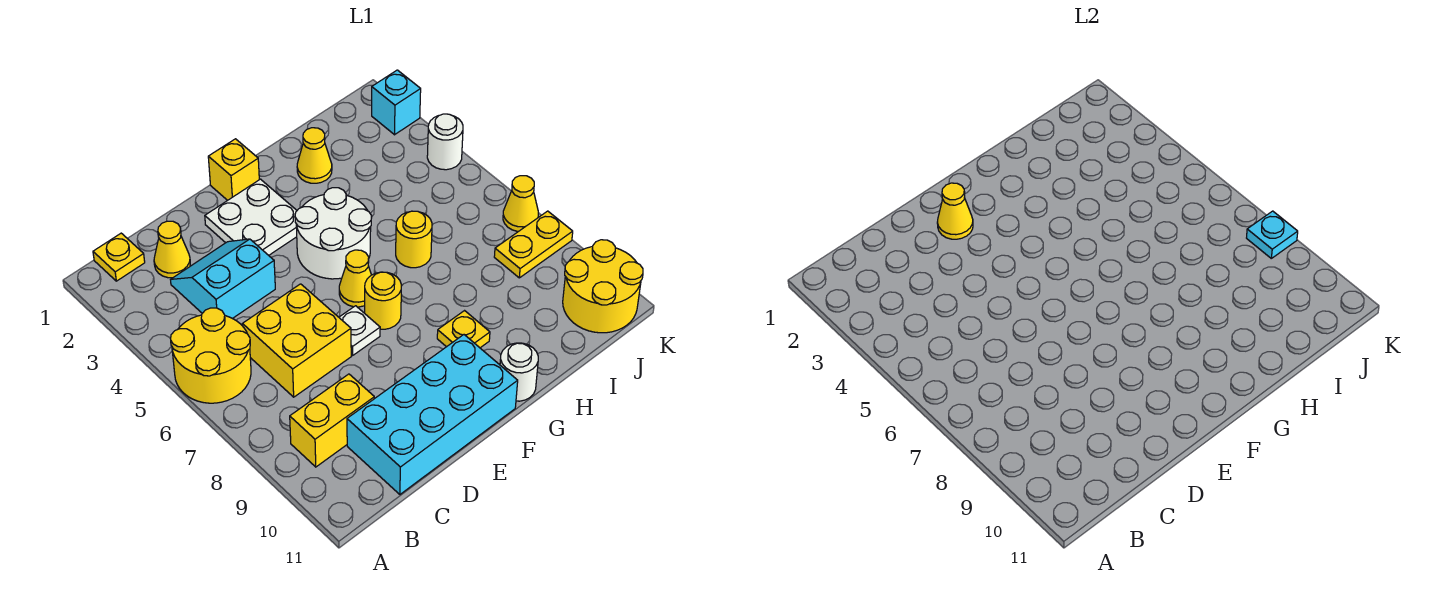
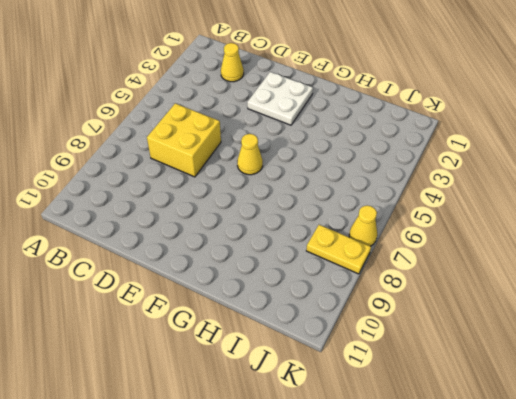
none -> yellow round brick A5:B6 level 1
none -> yellow plate B1 level 1
none -> yellow brick B9:C9 level 1

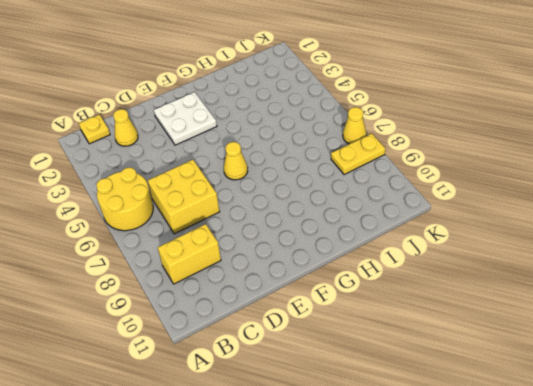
none -> cyan slope C3:D4 level 1 top 4
none -> cyan brick C10:F11 level 1
none -> white plate E7 level 1

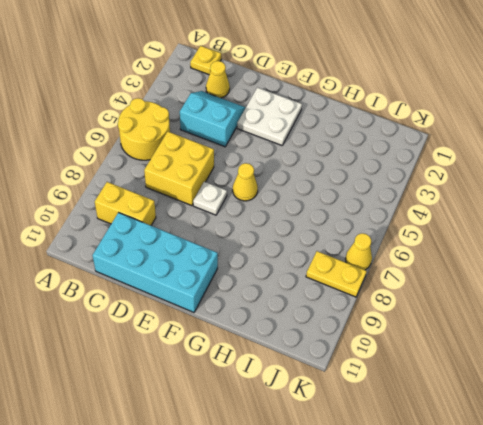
none -> yellow brick F1 level 1
none -> white round brick F4:G5 level 1
none -> yellow round brick F7 level 1

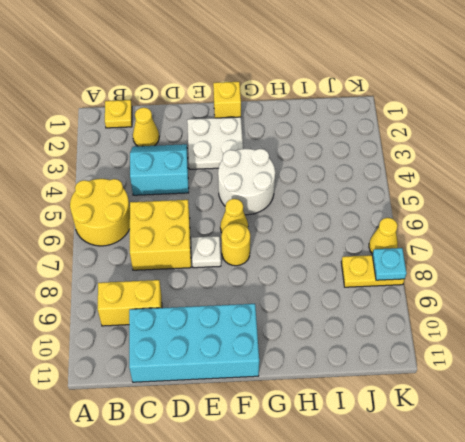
none -> yellow plate G9 level 1
none -> white round brick G11 level 1
none -> yellow cone H2 level 1

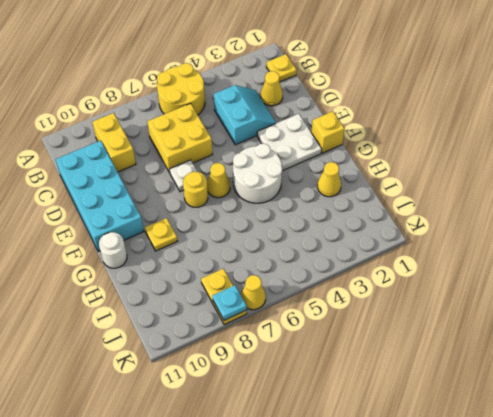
none -> yellow round brick H6 level 1
none -> yellow round brick J10:K11 level 1
none -> cyan brick K2 level 1

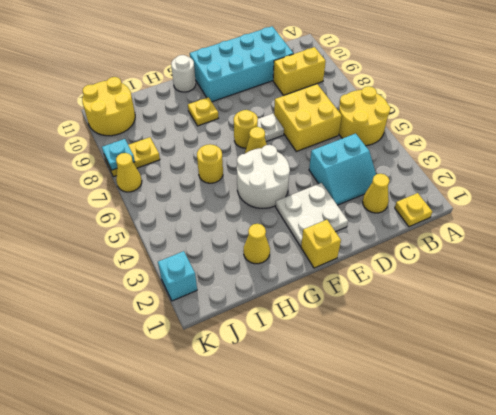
none -> white round brick K4 level 1
none -> yellow cone E2 level 2

